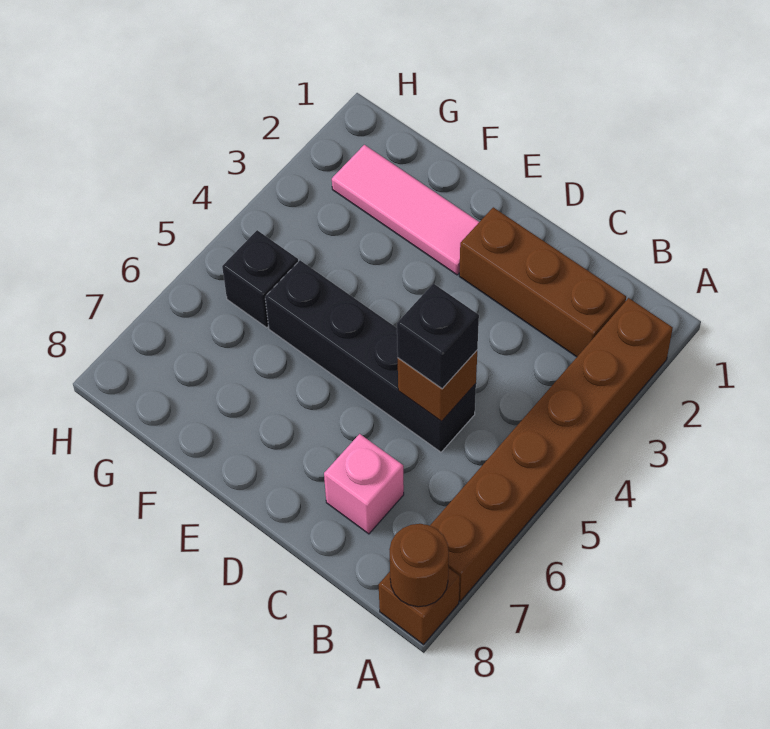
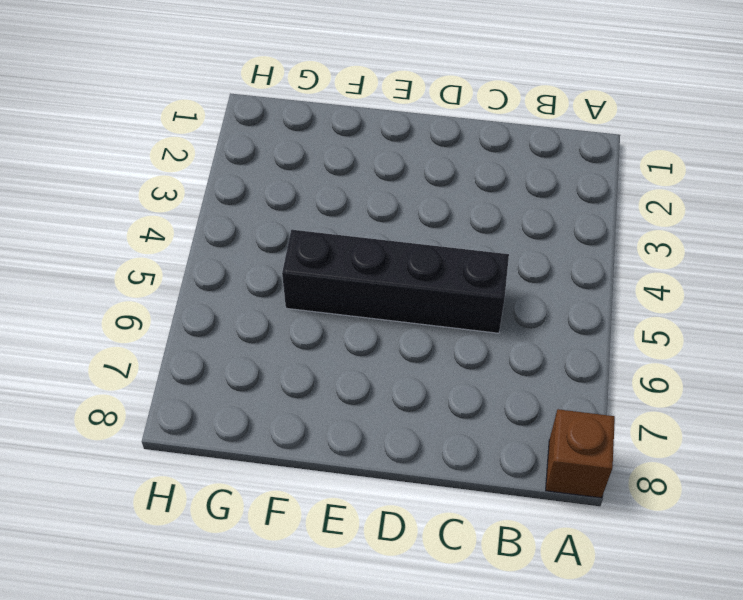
none -> brown brick A2:A7 level 1
none -> brown brick B2:D2 level 1

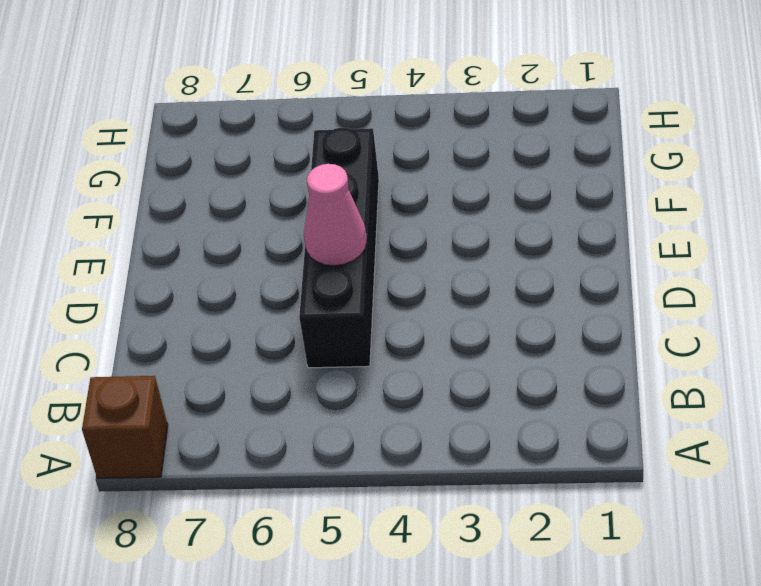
pink cone D5 level 2 -> none
none -> brown brick A2:A7 level 1
none -> brown brick B2:D2 level 1

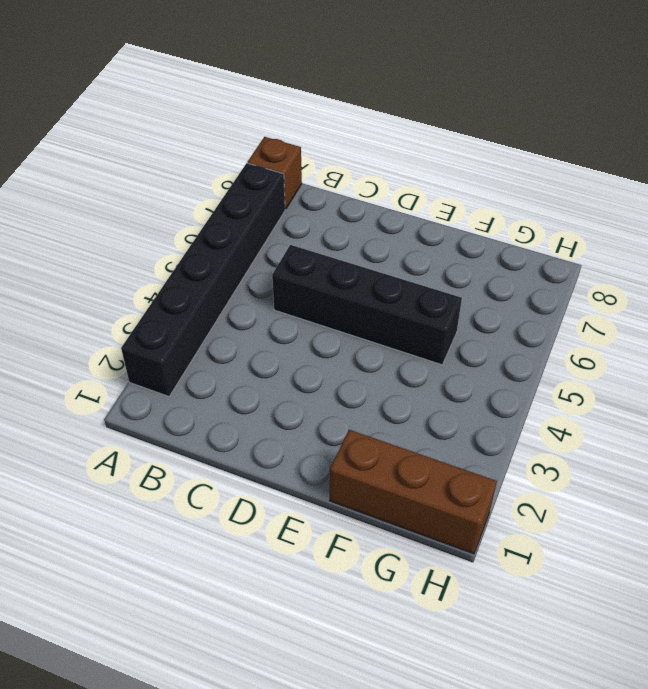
black brick A2:A7 level 1 -> brown brick A2:A7 level 1
brown brick F1:H1 level 1 -> brown brick B2:D2 level 1
none -> pink brick C7 level 1
none -> pink tile E2:G2 level 1

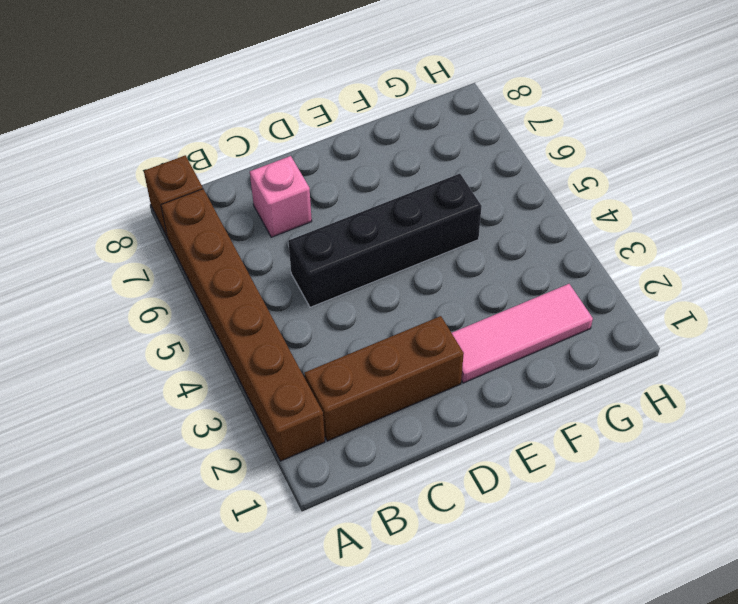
none -> black brick G5 level 1
none -> brown round brick A8 level 2

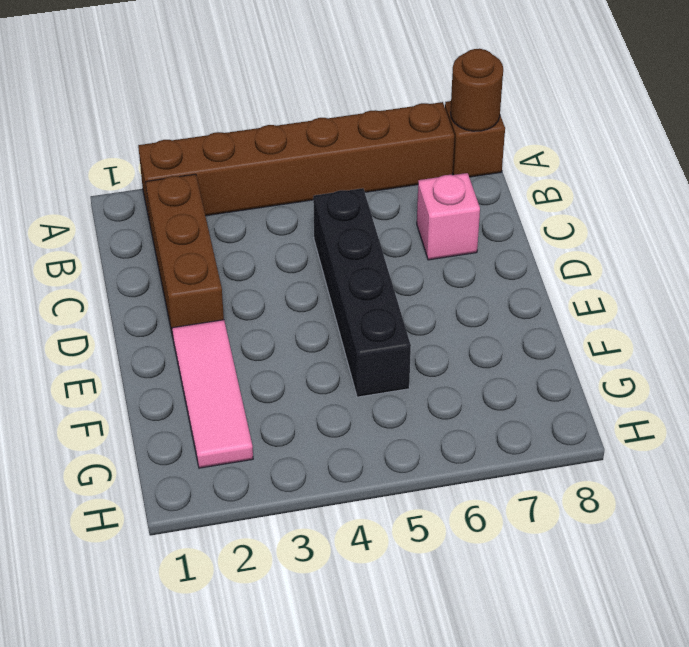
none -> black brick G5 level 1
none -> brown brick C5 level 2

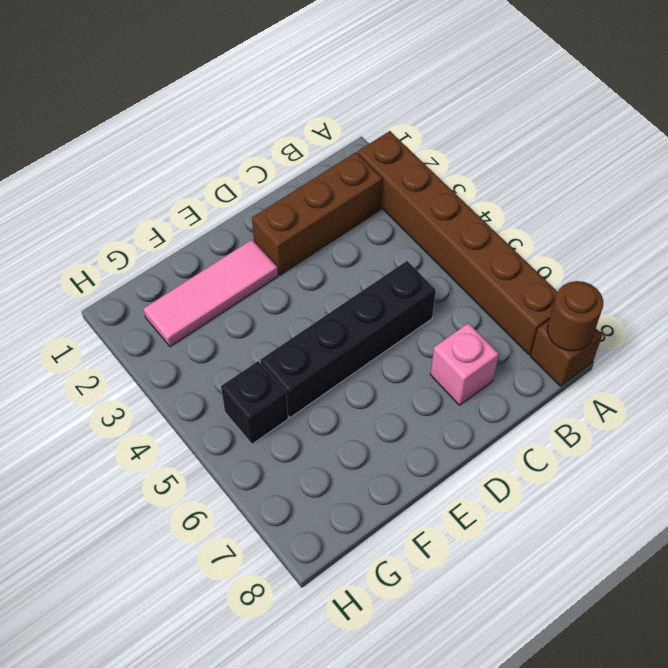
none -> brown brick C5 level 2
none -> black brick C5 level 3

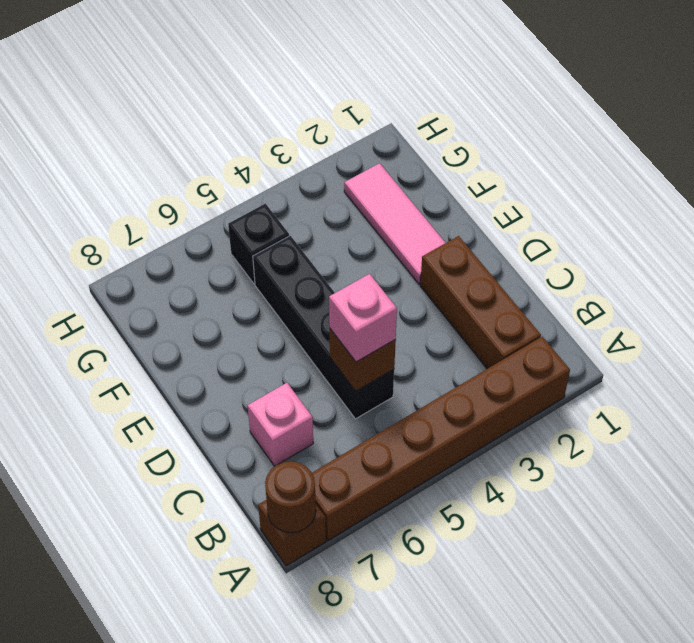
pink brick C5 level 3 -> black brick C5 level 3

